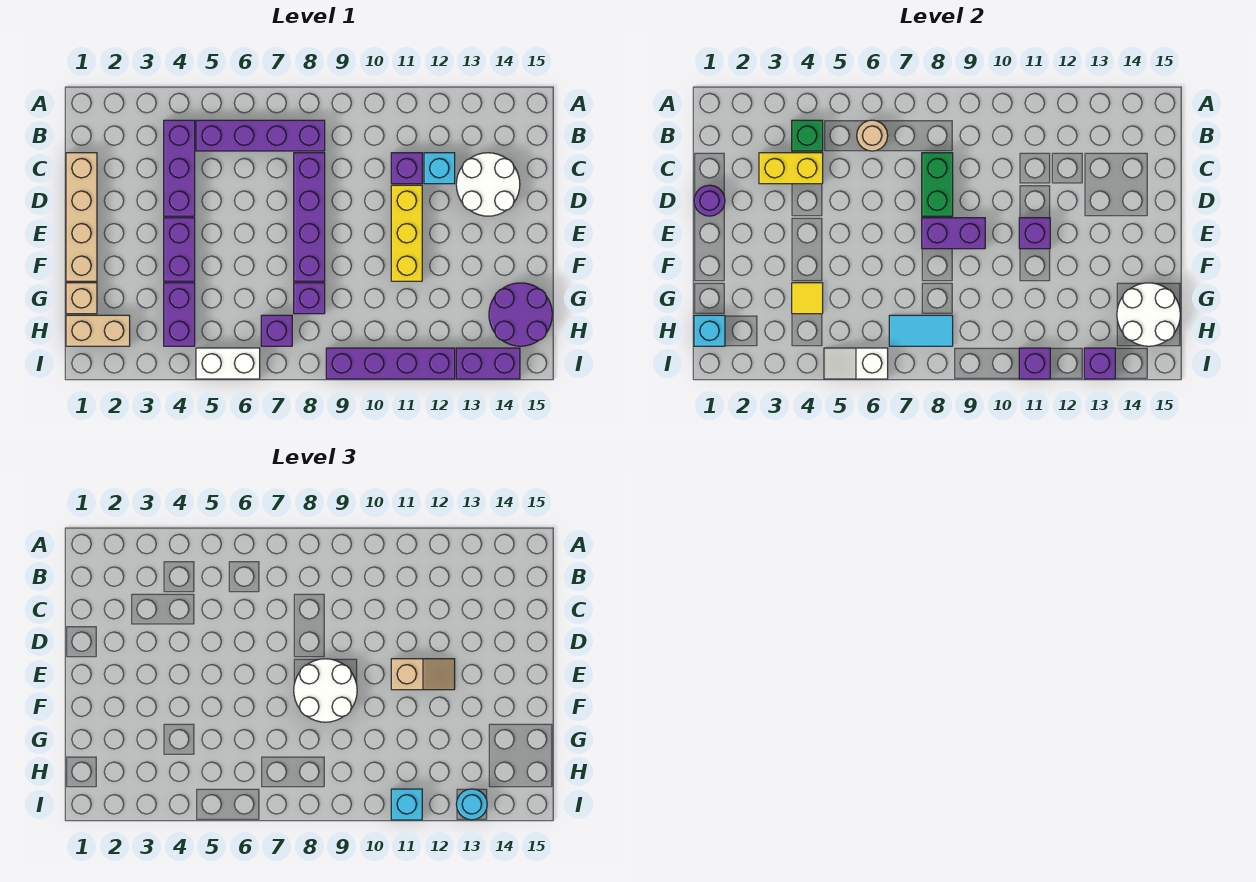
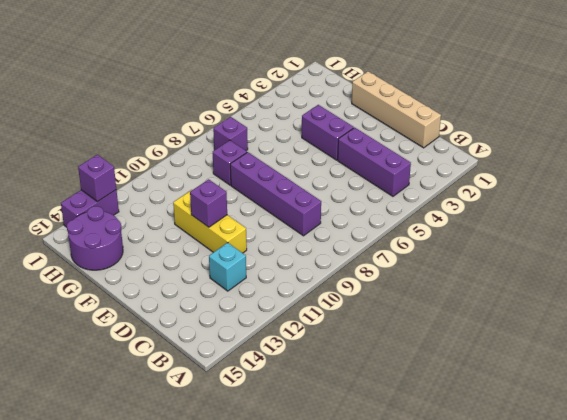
none -> purple brick B5:B8 level 1
none -> purple brick C11 level 1
none -> white round brick C13:D14 level 1
none -> tan brick G1 level 1

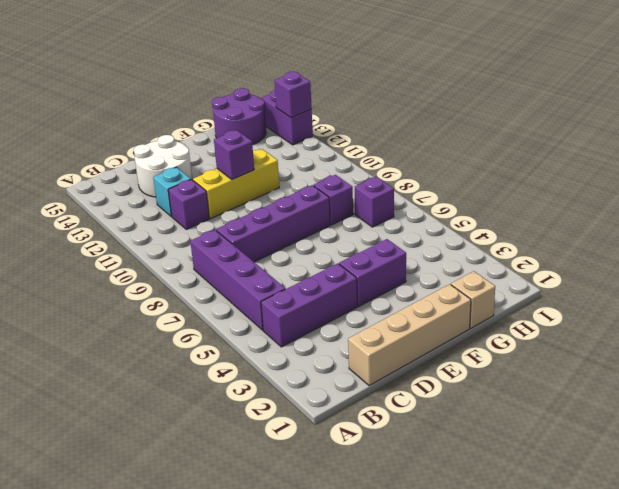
none -> purple brick G4:H4 level 1
none -> tan brick H1:H2 level 1
none -> white brick I5:I6 level 1
none -> purple brick I9:I12 level 1

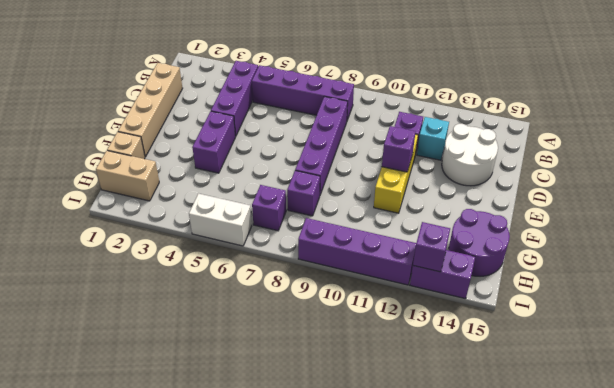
none -> purple brick G4:H4 level 1
none -> green brick B4 level 2
none -> tan round brick B6 level 2
none -> yellow brick C3:C4 level 2

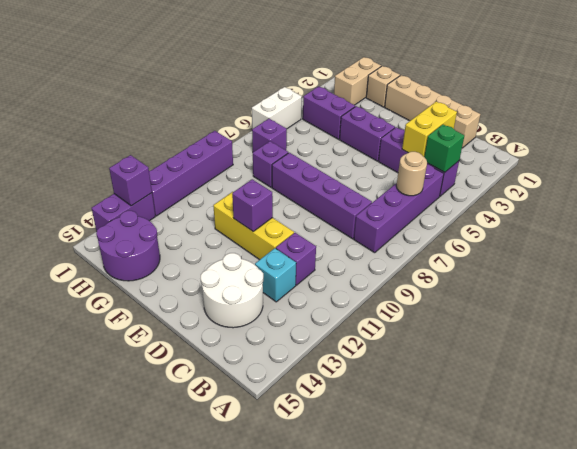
none -> green brick C8:D8 level 2
none -> purple round brick D1 level 2
none -> purple brick E8:E9 level 2
none -> yellow tile G4 level 2

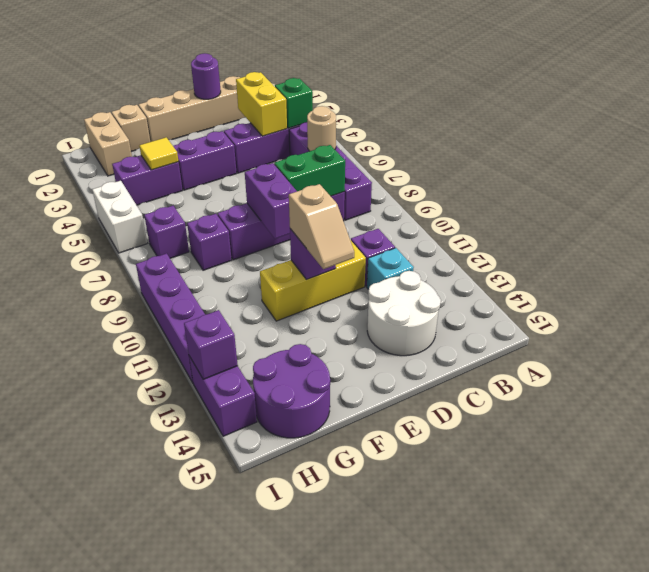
none -> white round brick G14:H15 level 2
none -> cyan brick H1 level 2
none -> cyan tile H7:H8 level 2
none -> white slope I5:I6 level 2 top 6

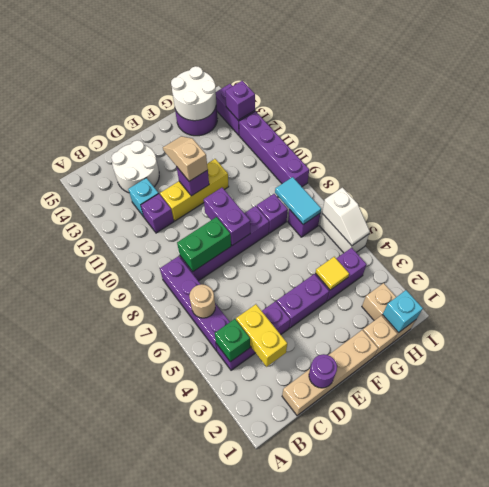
none -> purple brick I11 level 2
none -> white round brick E8:F9 level 3
none -> cyan brick I11 level 3
none -> cyan round brick I13 level 3

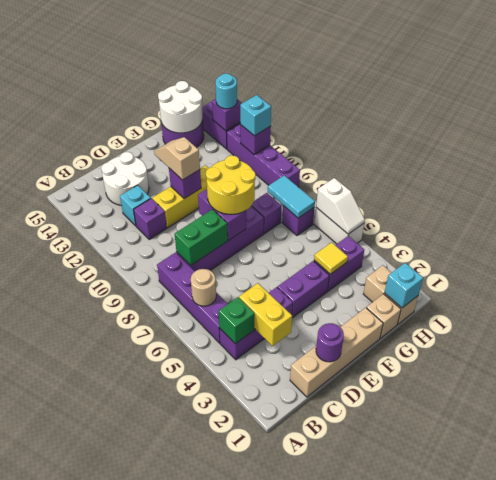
yellow round brick E8:F9 level 3 -> white round brick E8:F9 level 3

